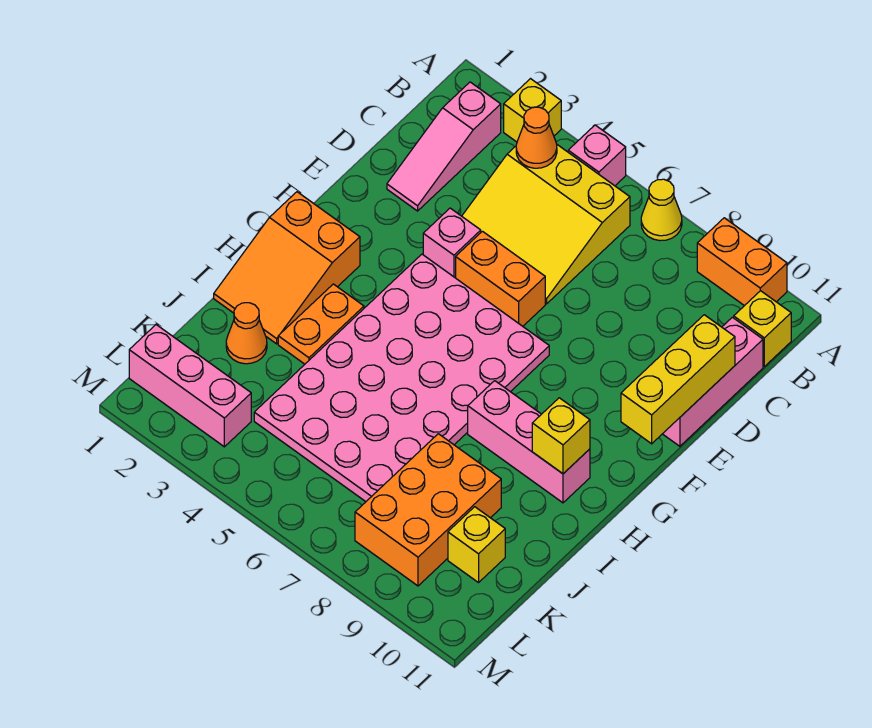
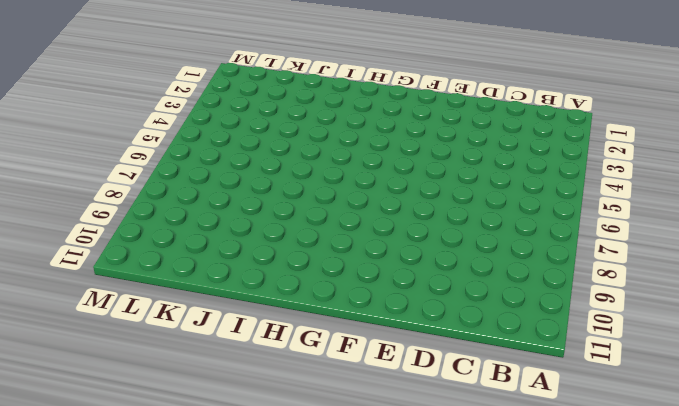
none -> yellow brick A3 level 1
none -> pink brick A5 level 1
none -> yellow cone A7 level 1

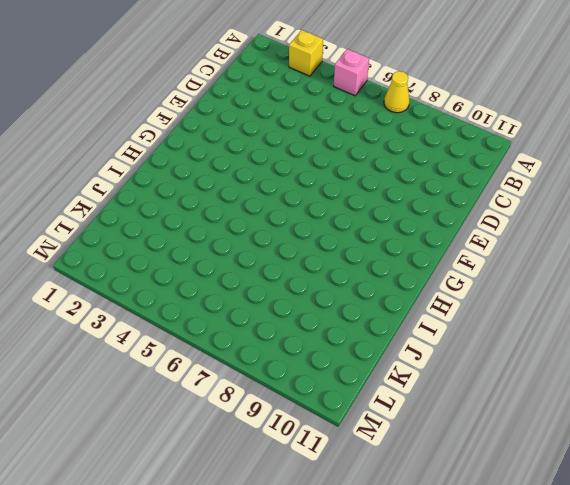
none -> orange brick A9:A10 level 1
none -> pink slope B2:D2 level 1 top B
none -> yellow slope B4:D6 level 1 top B

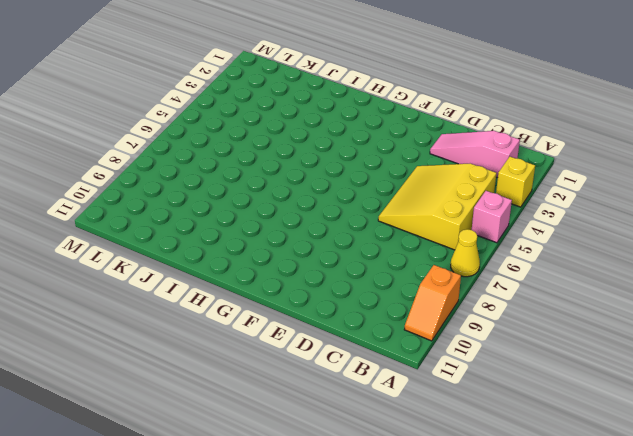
orange slope A9:A10 level 1 top 9 -> orange brick A9:A10 level 1
none -> yellow brick B11 level 1
none -> pink brick C11:E11 level 1
none -> pink brick E4 level 1

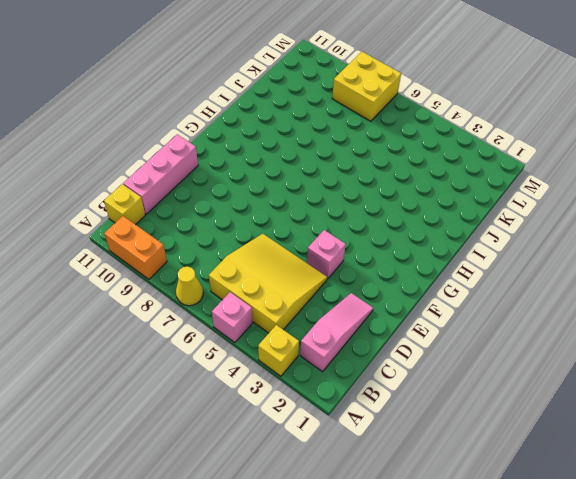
yellow brick L7:M8 level 1 -> orange brick J8:L9 level 1
none -> orange brick E5:E6 level 1
none -> pink plate F4:K7 level 1
none -> orange slope G1:I2 level 1 top G

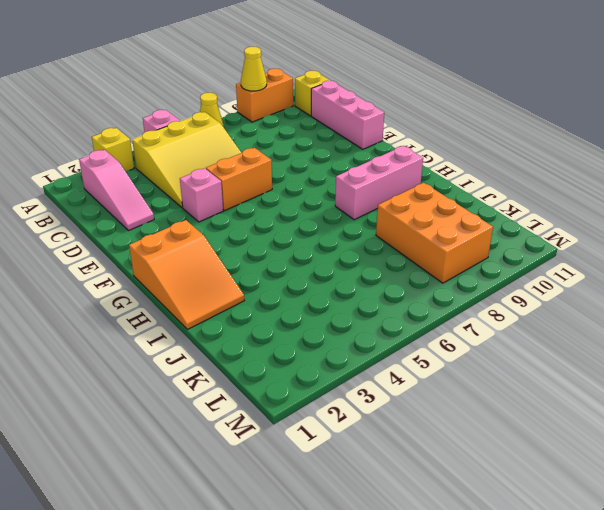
yellow cone A9 level 2 -> none
none -> pink plate F4:K7 level 1
none -> orange plate H3:I3 level 1
none -> orange cone J2 level 1

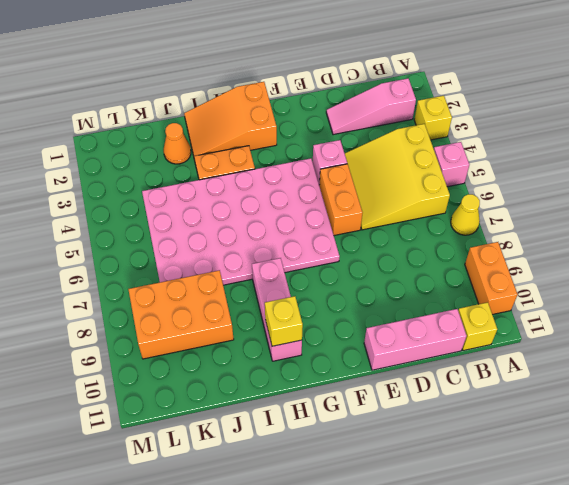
none -> yellow brick K10 level 1
none -> pink brick L1:L3 level 1
none -> orange cone B4 level 2

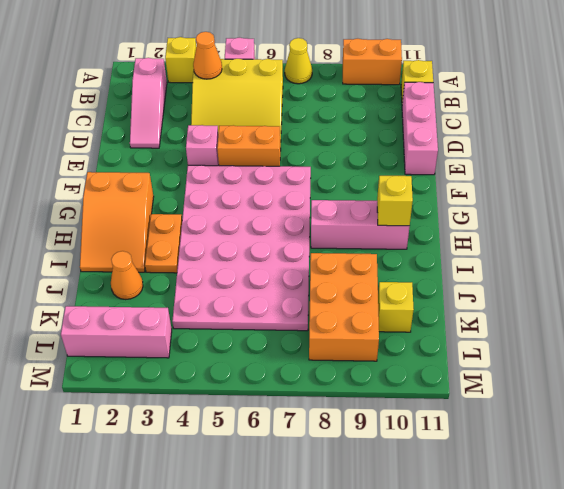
none -> yellow brick D11:F11 level 2

